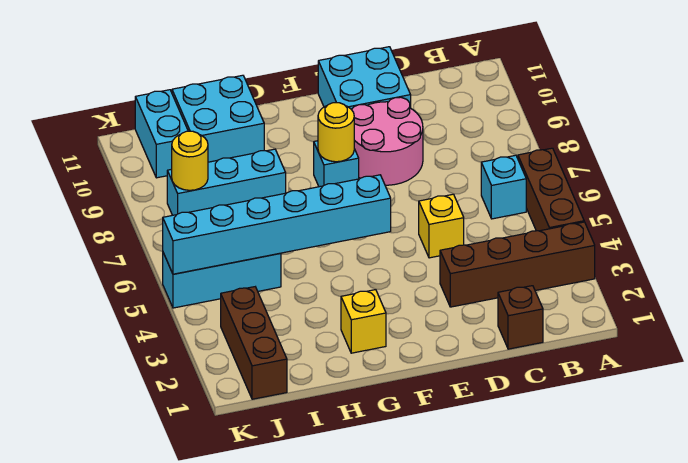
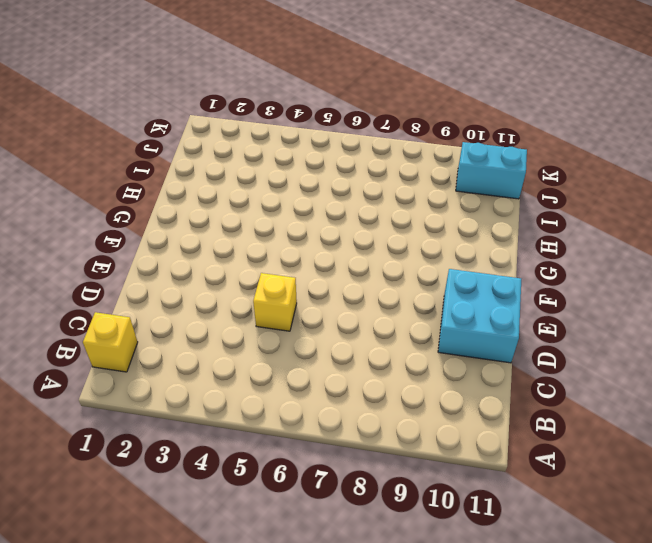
yellow brick B1 level 1 -> yellow brick G2 level 1
none -> brown brick A3:D3 level 1
none -> brown brick A4:A6 level 1
none -> cyan brick B6 level 1

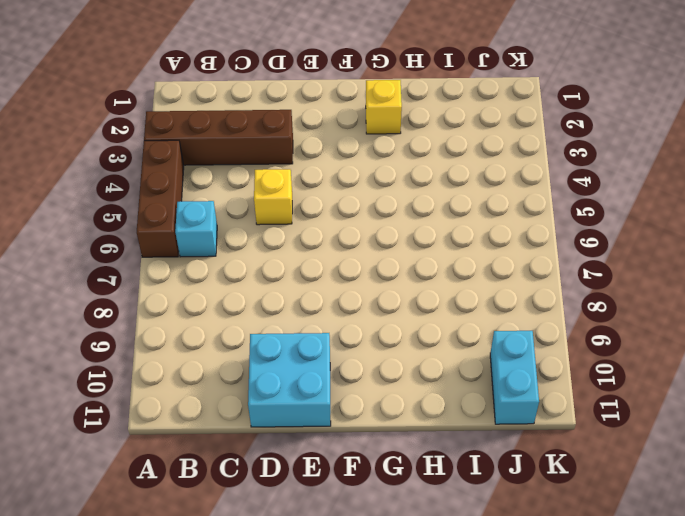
none -> brown brick C1 level 1
none -> pink round brick D8:E9 level 1
none -> cyan brick F8 level 1

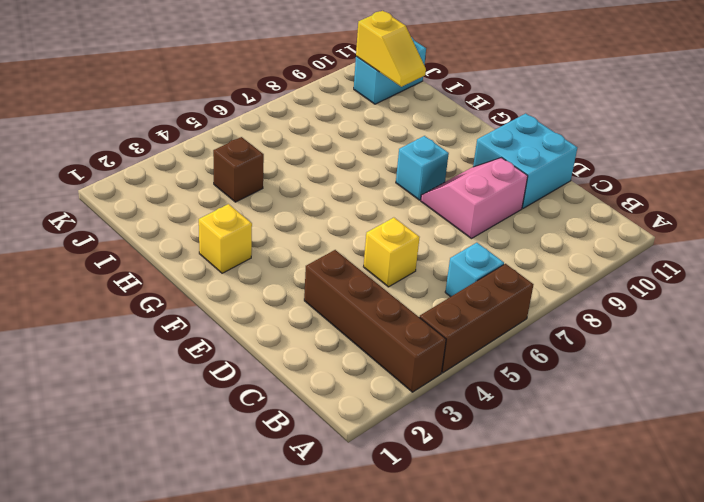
pink slope D8:E9 level 1 top D -> pink round brick D8:E9 level 1
brown brick I4 level 1 -> brown brick C1 level 1
yellow slope I10:J10 level 2 top J -> none
none -> cyan brick H8:J8 level 1
none -> cyan brick H10:I11 level 1
none -> cyan brick I5:K5 level 1

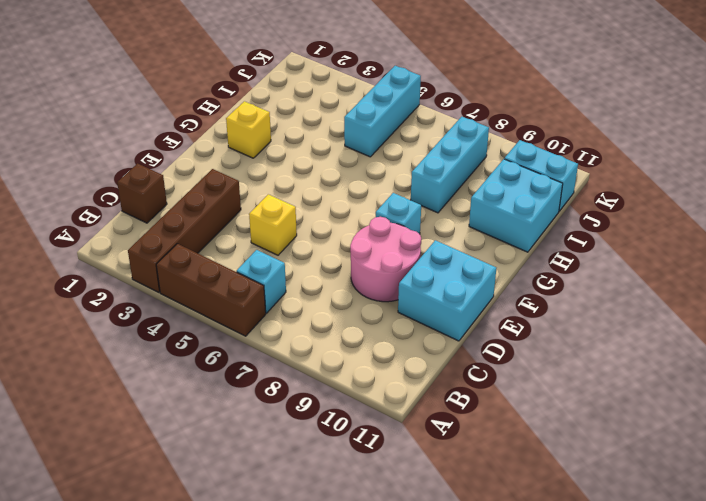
none -> brown brick J1:J3 level 1
none -> cyan brick F5:K5 level 2
none -> yellow round brick F8 level 2

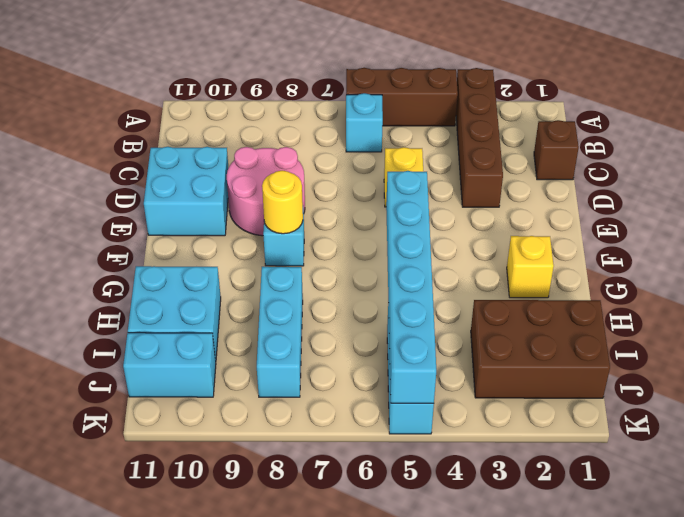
brown brick I1:J3 level 1 -> brown brick J1:J3 level 1
none -> yellow round brick J8 level 2

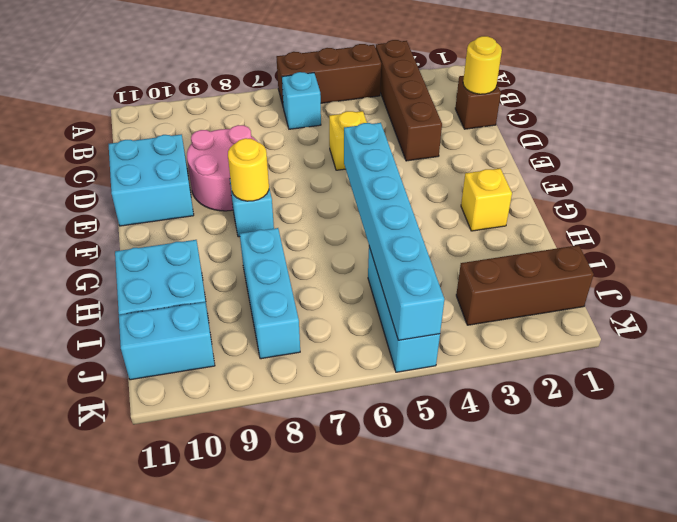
yellow round brick C1 level 2 -> yellow round brick J8 level 2

